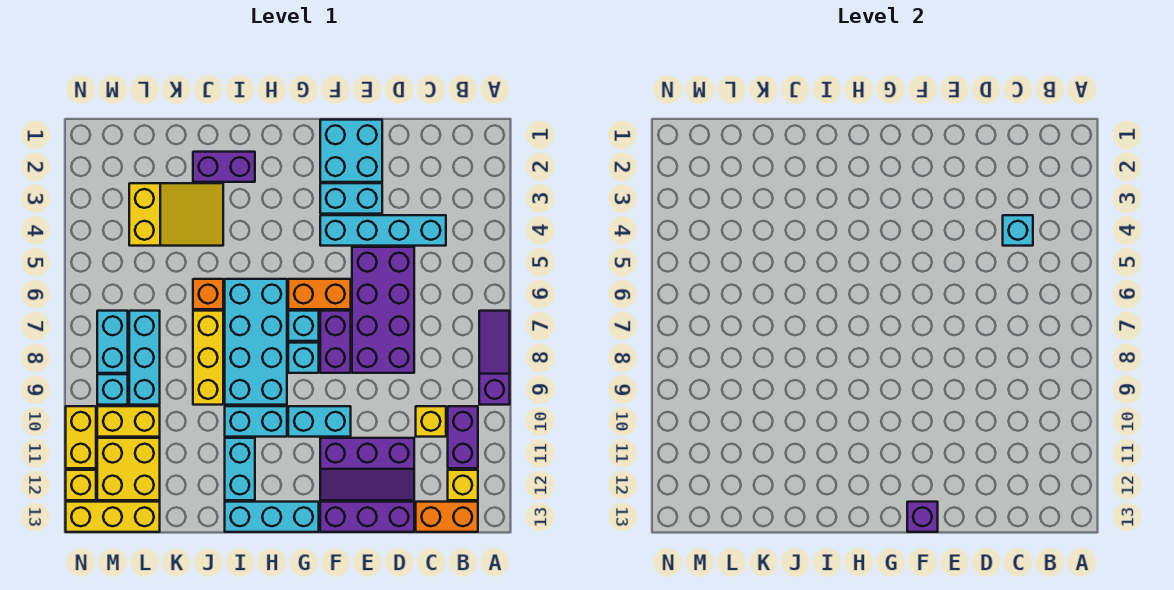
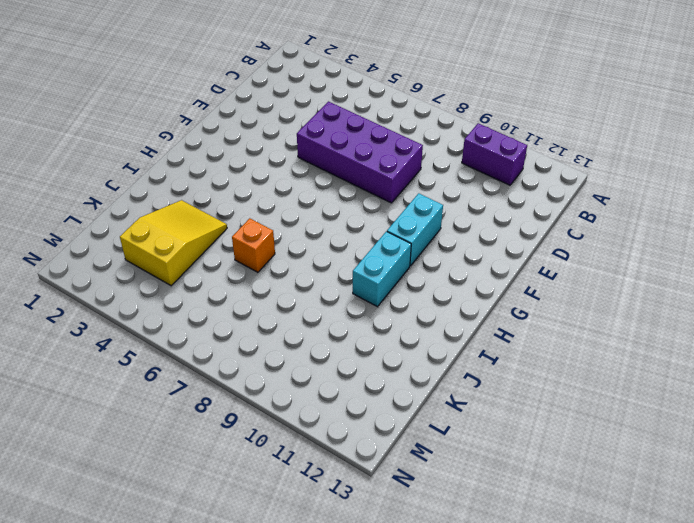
none -> purple slope A7:A9 level 1 top 9
none -> yellow brick B12 level 1
none -> orange brick B13:C13 level 1
none -> cyan brick C4:F4 level 1

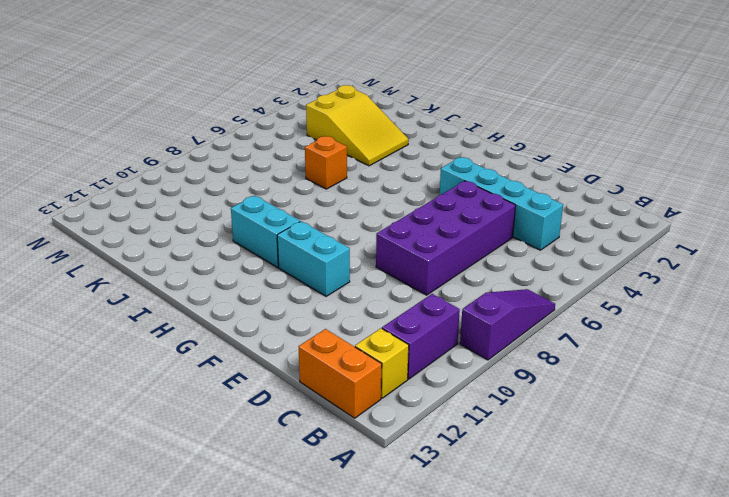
none -> yellow brick C10 level 1
none -> purple slope D11:F12 level 1 top 11
none -> purple brick D13:F13 level 1
none -> cyan brick E1:F2 level 1

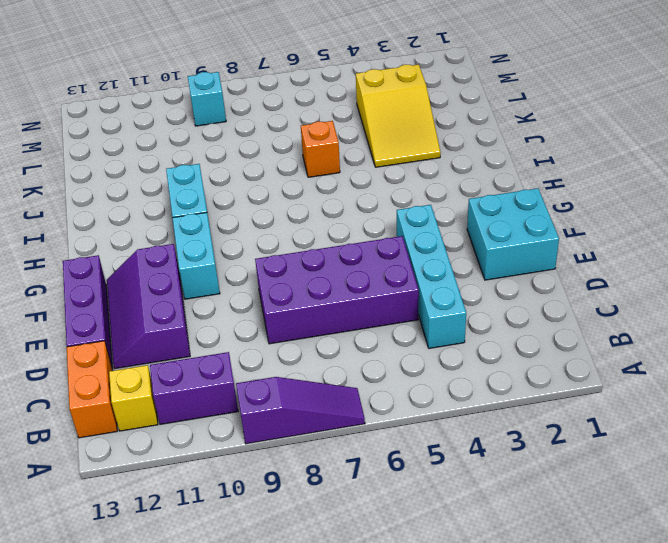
none -> yellow brick C10 level 1
none -> cyan brick E3:F3 level 1
none -> orange brick F6:G6 level 1
none -> purple brick F7:F8 level 1

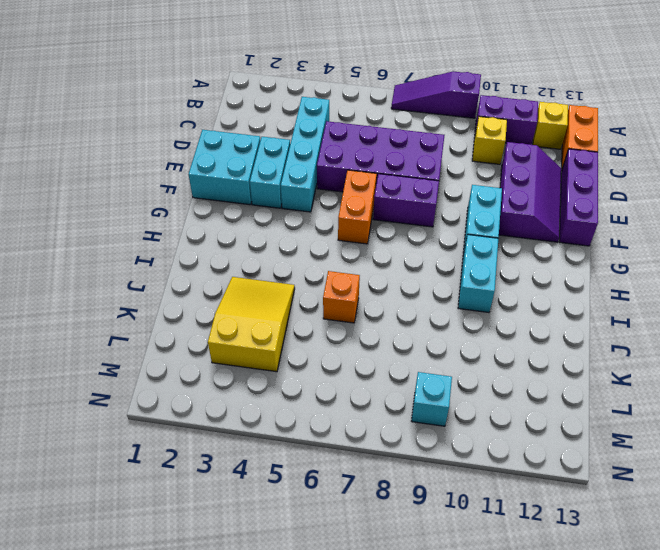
none -> cyan brick G7 level 1
none -> cyan brick G8 level 1
none -> cyan brick G13:I13 level 1
none -> cyan brick H6:I9 level 1

